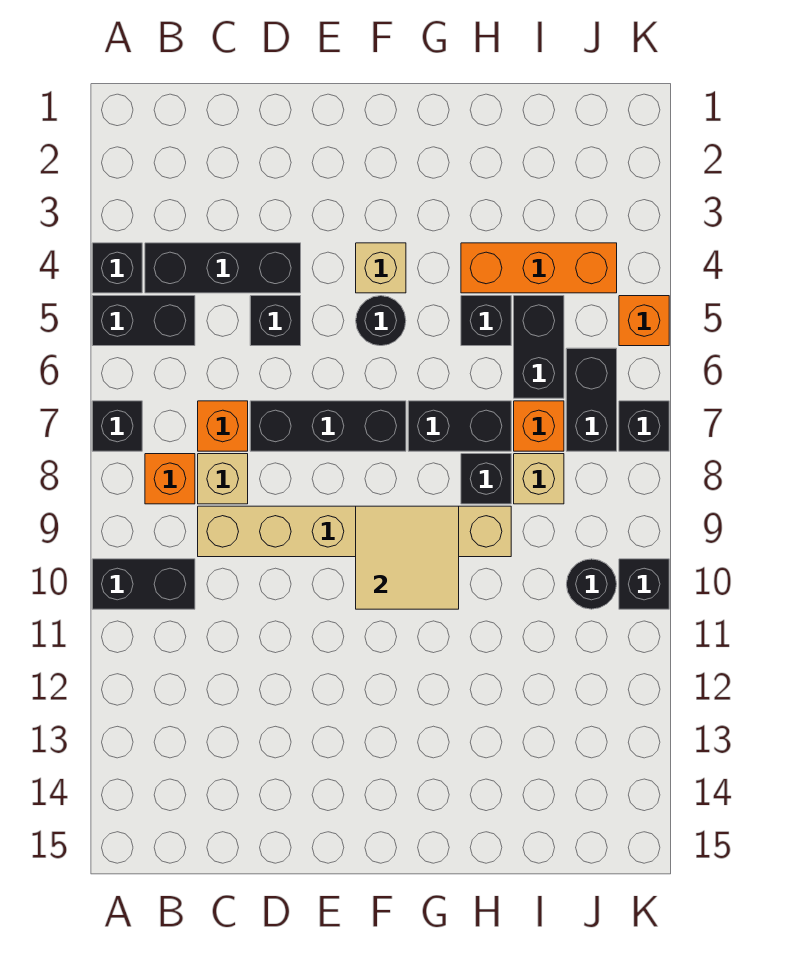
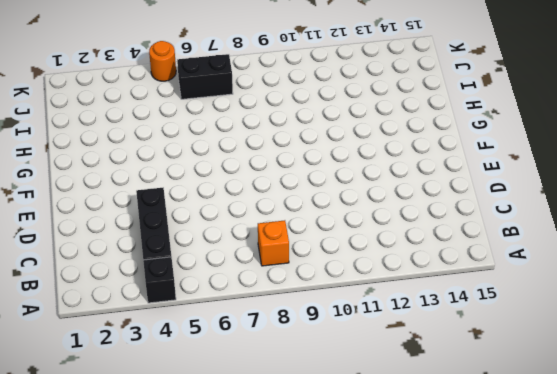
orange round brick K5 level 1 -> orange brick K5 level 1
none -> black brick A5:B5 level 1
none -> black brick A7 level 1
none -> black brick A10:B10 level 1

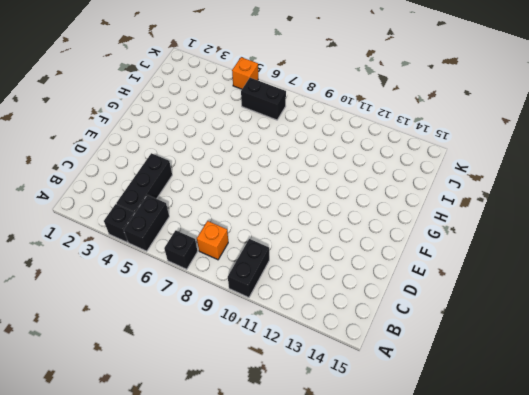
none -> orange brick C7 level 1
none -> tan brick C8 level 1
none -> tan brick C9:H9 level 1

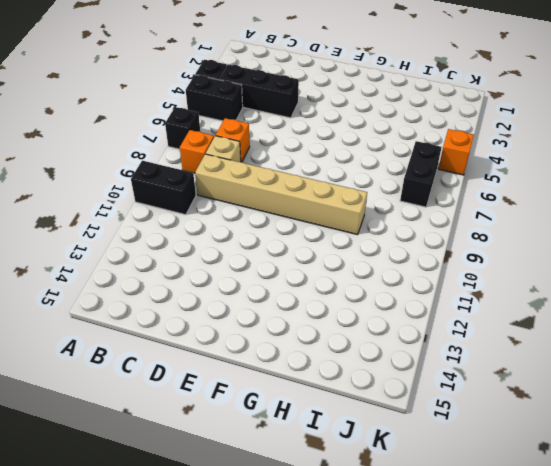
none -> black brick D5 level 1
none -> black brick D7:F7 level 1
none -> tan brick F4 level 1

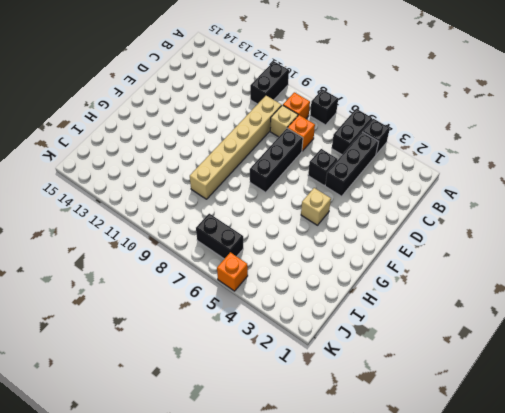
none -> black round brick F5 level 1
none -> black brick G7:H7 level 1
none -> orange brick H4:J4 level 1

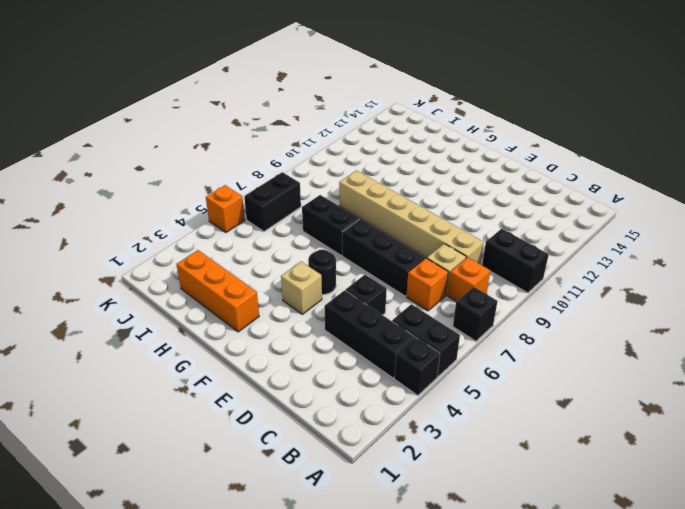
orange brick G2:I2 level 1 -> orange brick H4:J4 level 1
none -> black brick H5 level 1
none -> black brick H8 level 1
none -> black brick I5:I6 level 1

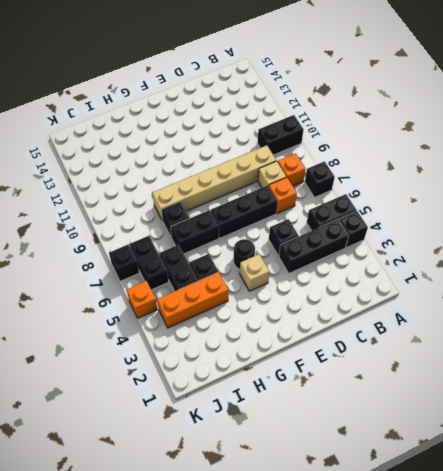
none -> orange brick I7 level 1
none -> tan brick I8 level 1
none -> black round brick J10 level 1

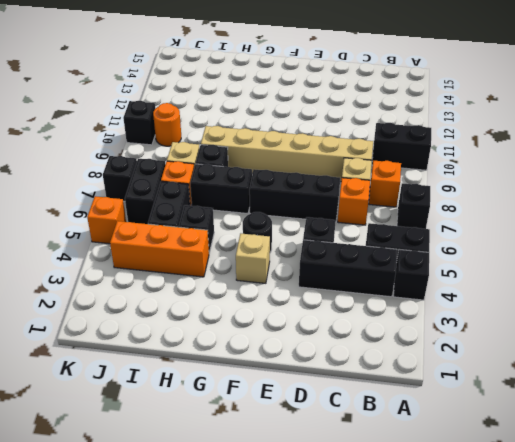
orange round brick J10 level 1 -> black round brick J10 level 1
none -> tan tile F9:G10 level 2

